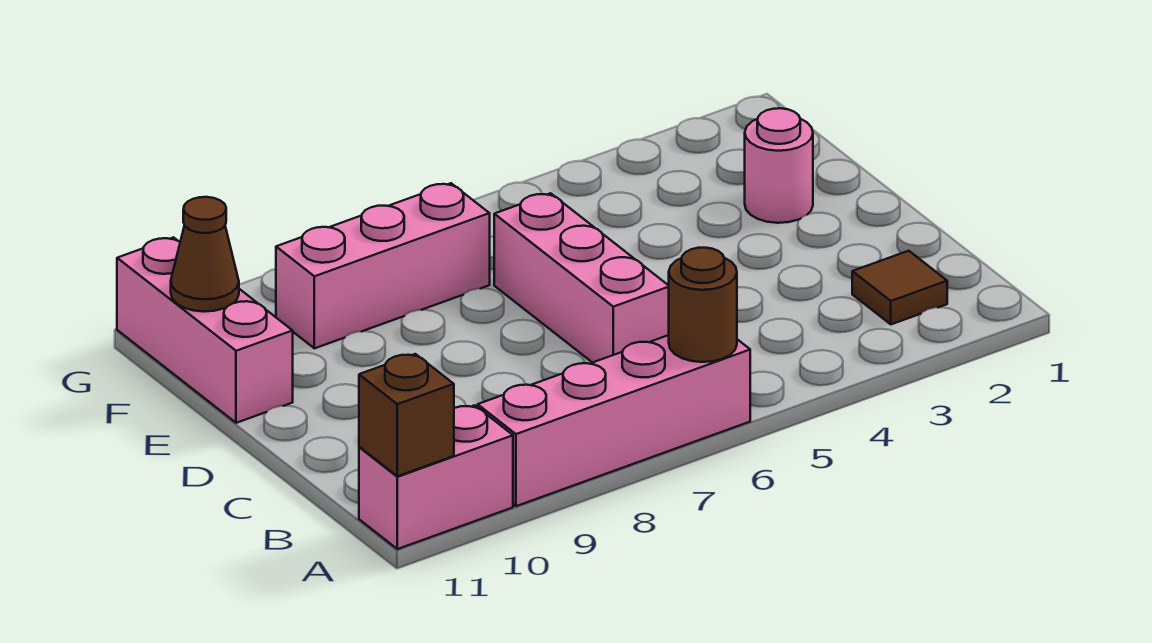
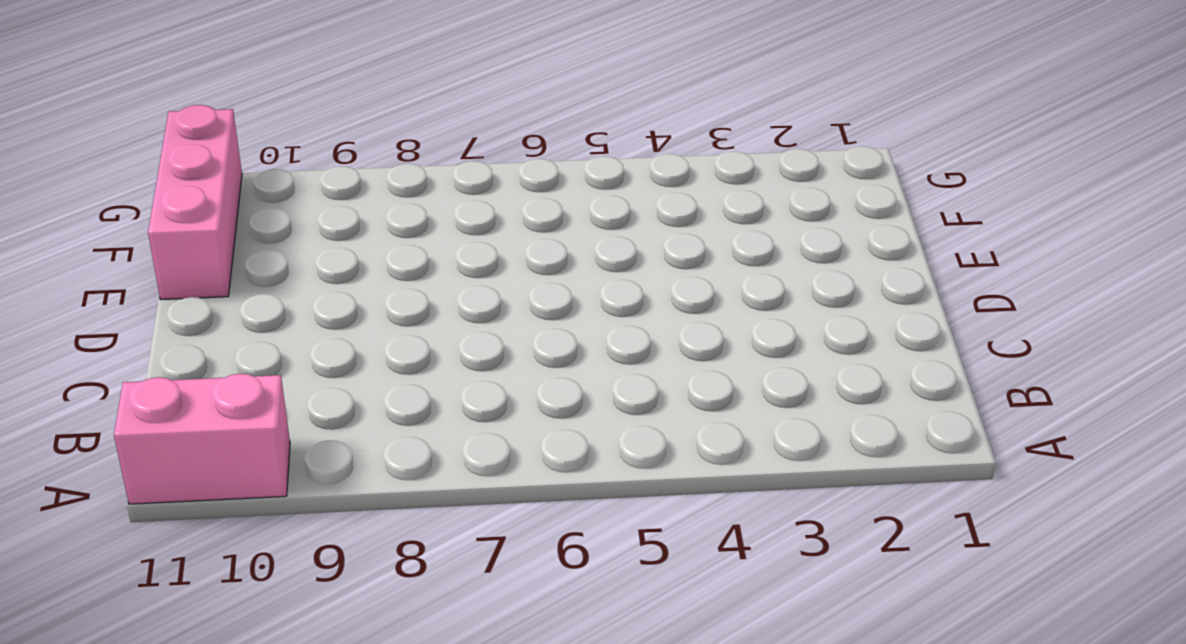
none -> pink brick A6:A9 level 1
none -> brown tile B2 level 1

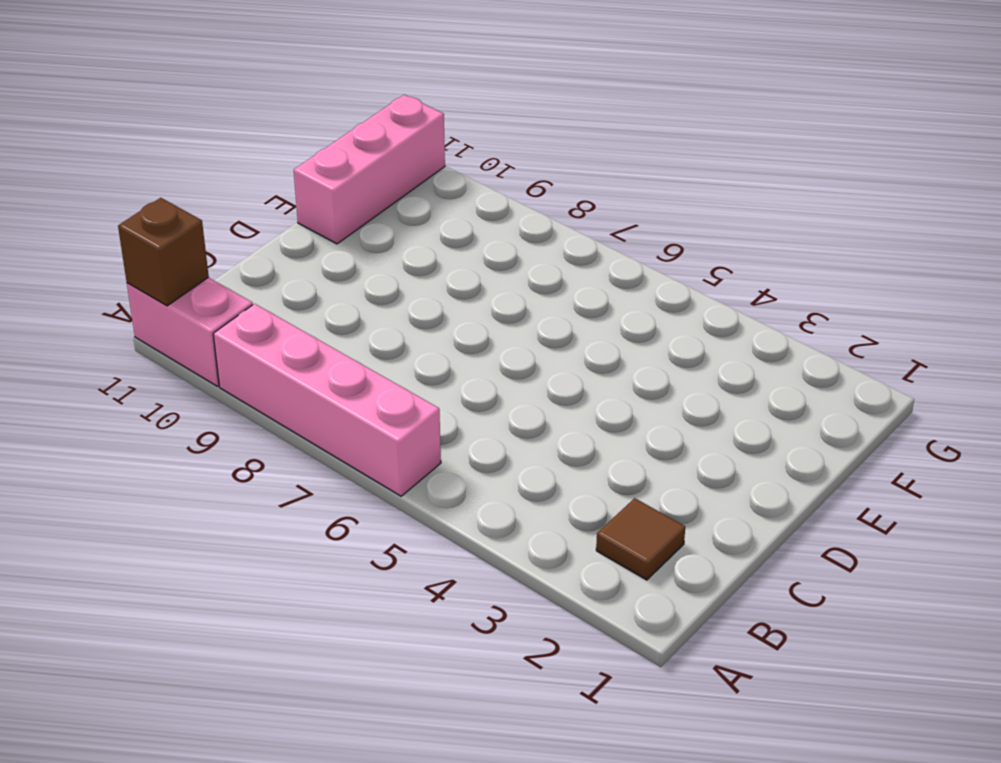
none -> pink brick C6:E6 level 1
none -> pink round brick E2 level 1

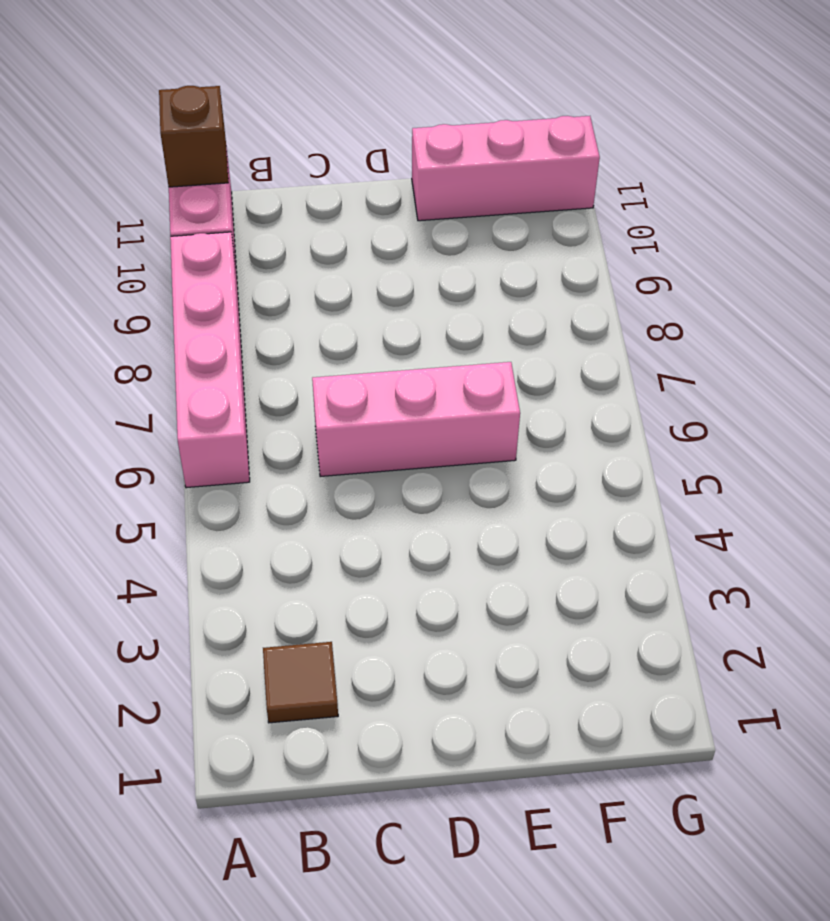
none -> pink round brick E2 level 1
none -> pink brick F7:F9 level 1

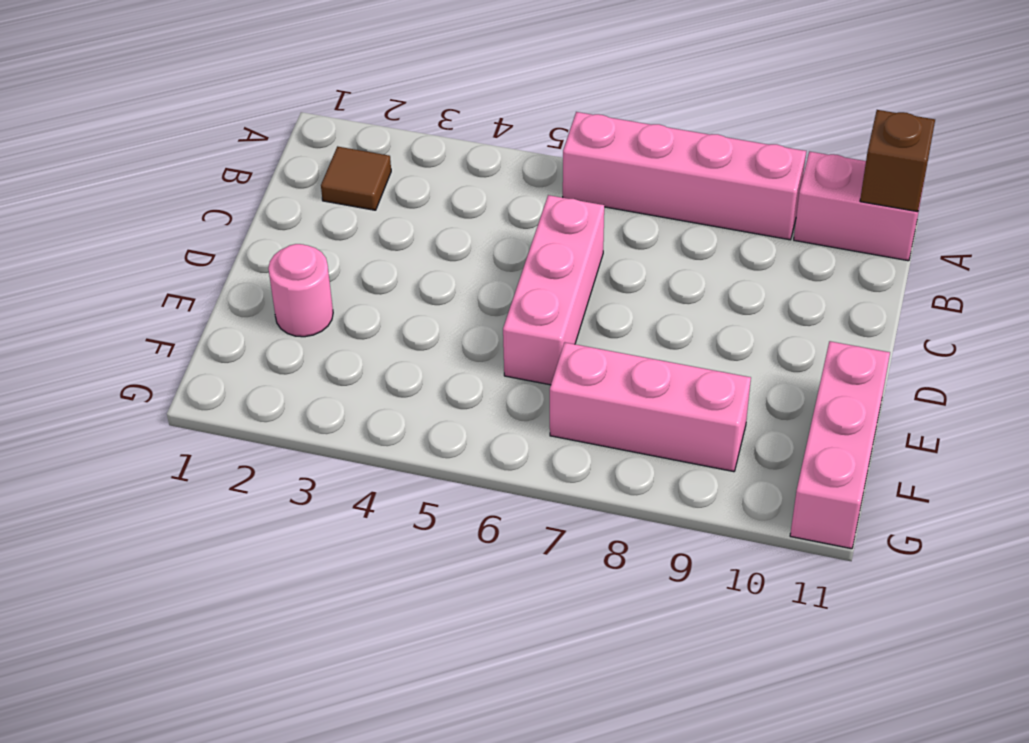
none -> brown round brick A6 level 2
none -> brown cone F11 level 2

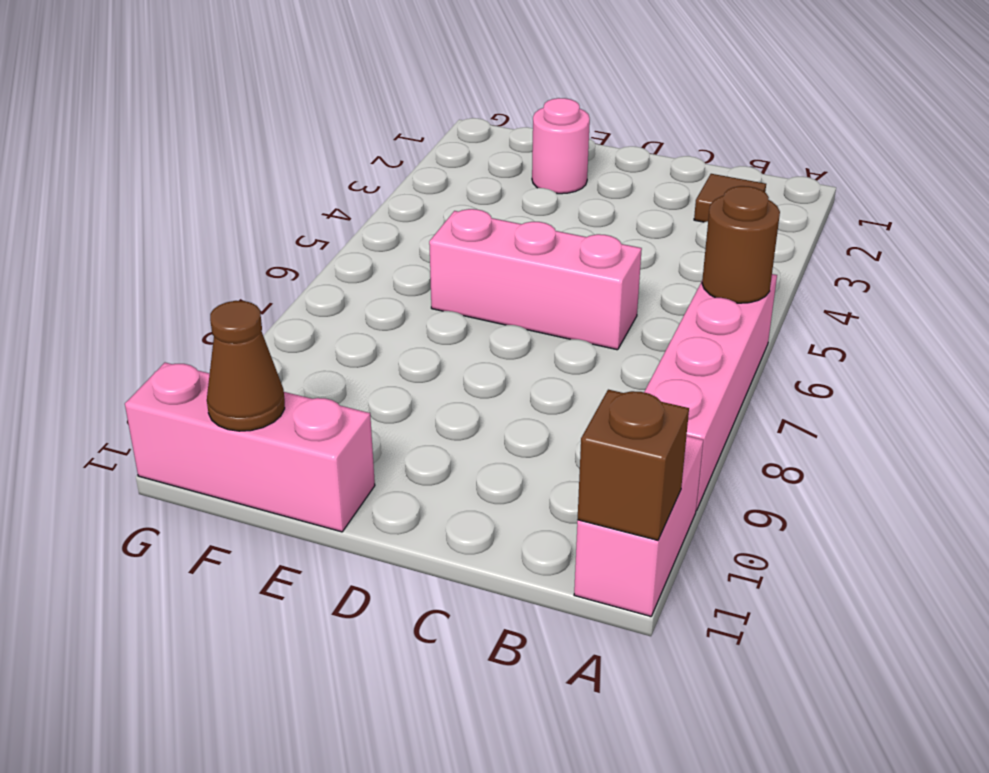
none -> pink brick F7:F9 level 1

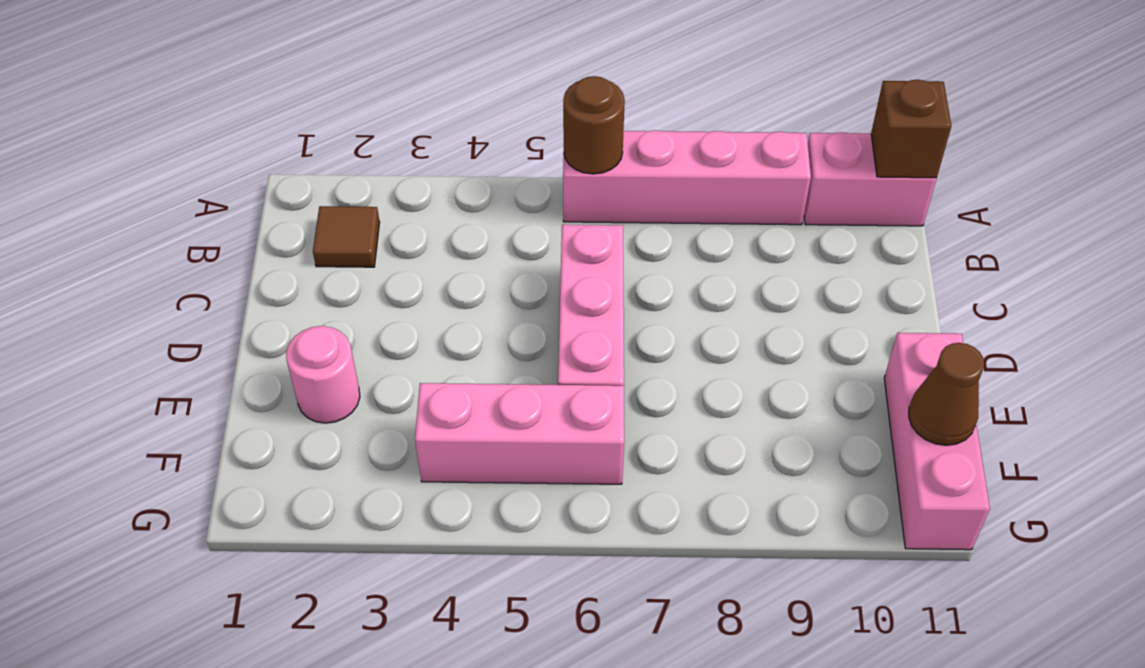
pink brick F4:F6 level 1 -> pink brick F7:F9 level 1

